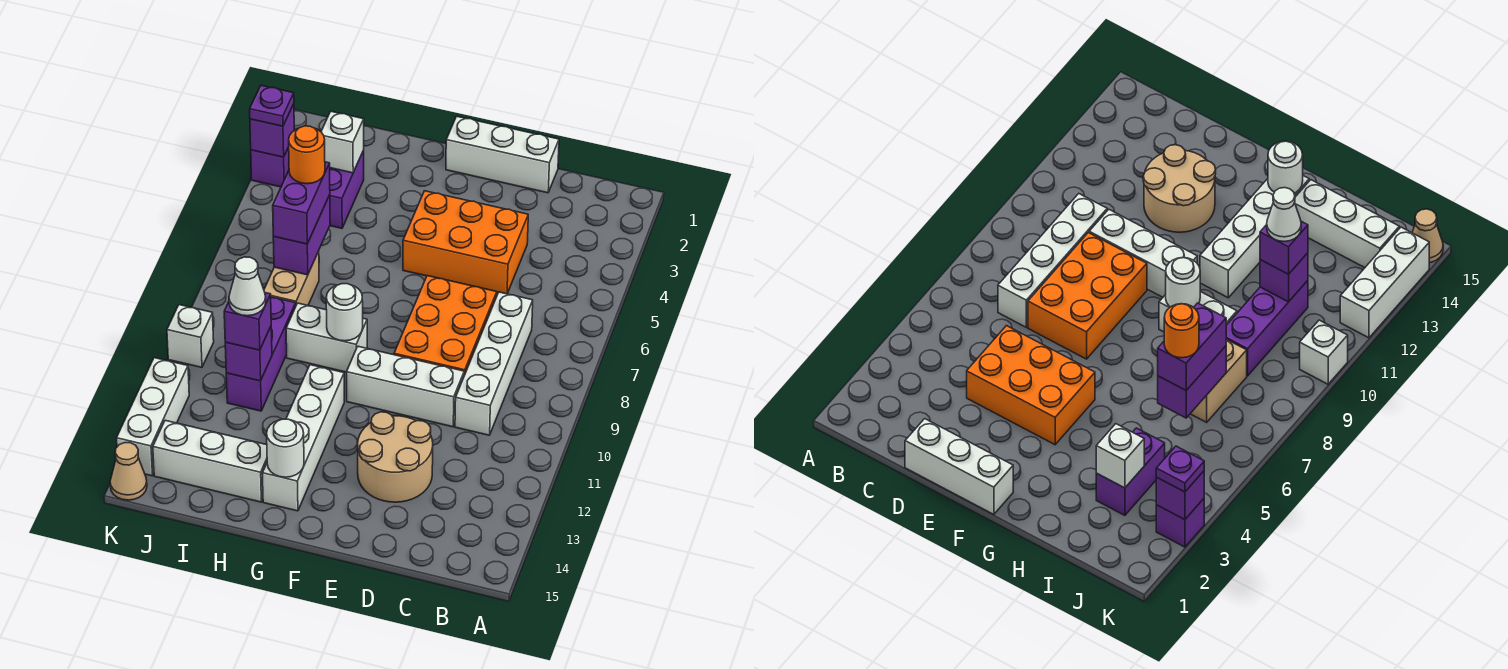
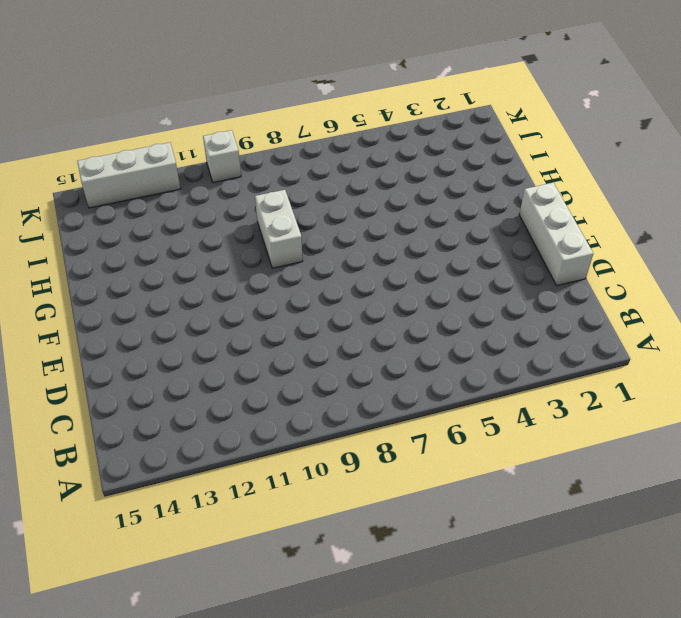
none -> white brick C7:C10 level 1
none -> orange brick D4:F5 level 1
none -> orange brick D7:E9 level 1

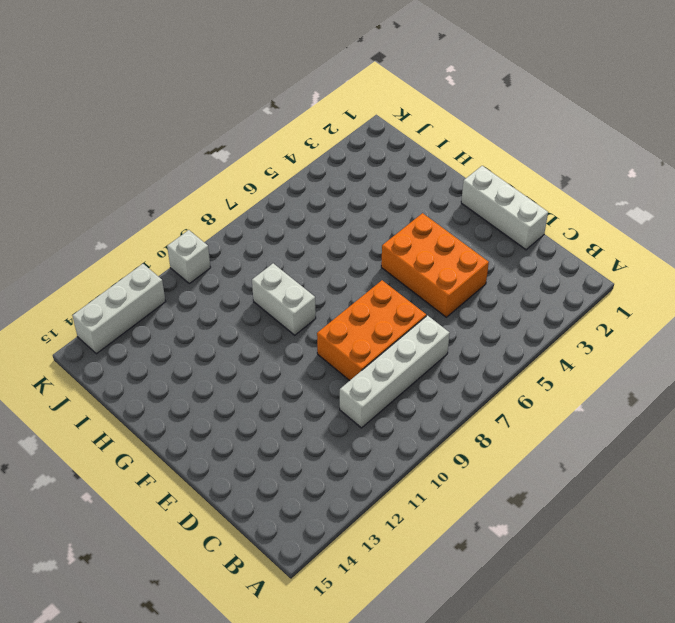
none -> white brick D10:F10 level 1
none -> tan round brick D12:E13 level 1
none -> white brick G11:G14 level 1

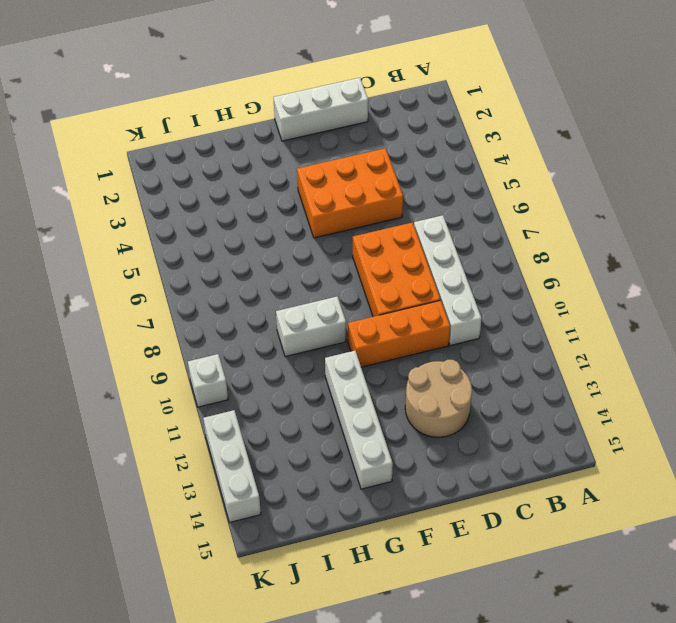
orange brick D10:F10 level 1 -> white brick D10:F10 level 1
none -> white brick H14:J14 level 1
none -> purple brick I3:I4 level 1
none -> tan brick I7:I8 level 1

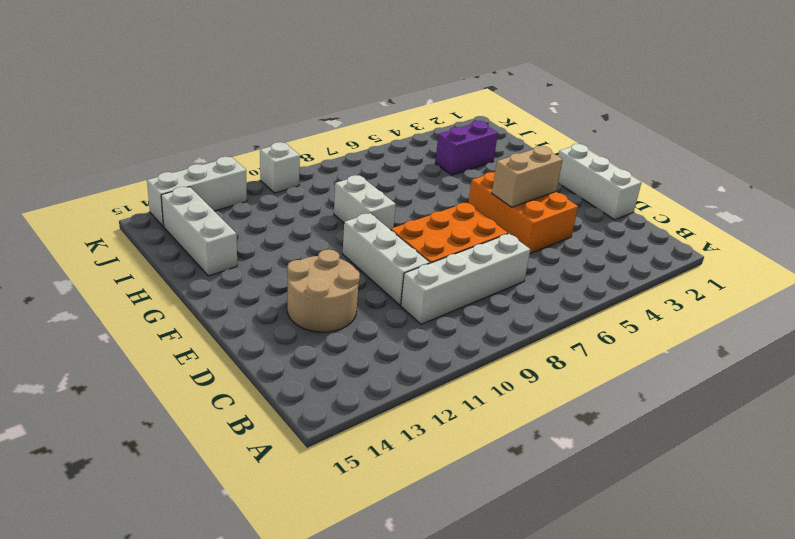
tan brick E4:E5 level 2 -> tan brick I7:I8 level 1
none -> white brick G11:G14 level 1
none -> purple brick I9:I11 level 1
none -> purple brick K3 level 1

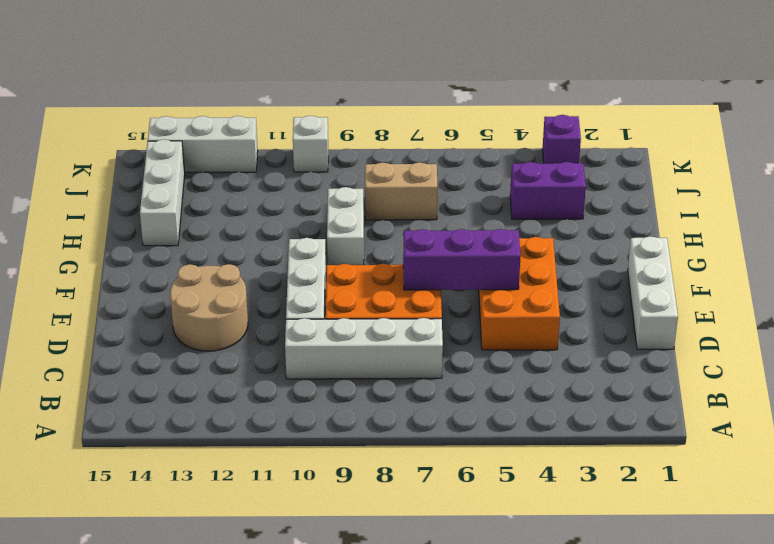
purple brick E5:E7 level 2 -> purple brick I9:I11 level 1
none -> white brick G11:G14 level 1
none -> tan cone K15 level 1
none -> white round brick G9 level 2

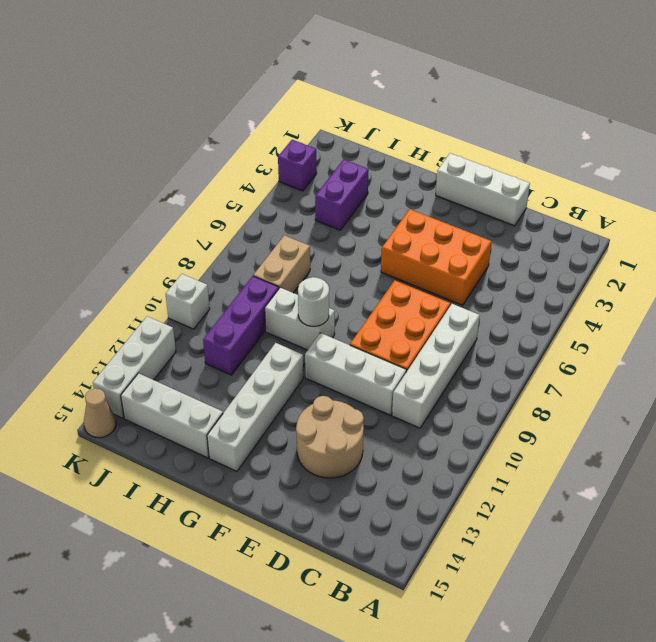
none -> white round brick G14 level 2
none -> white brick I3 level 2
none -> purple brick I6:I7 level 2

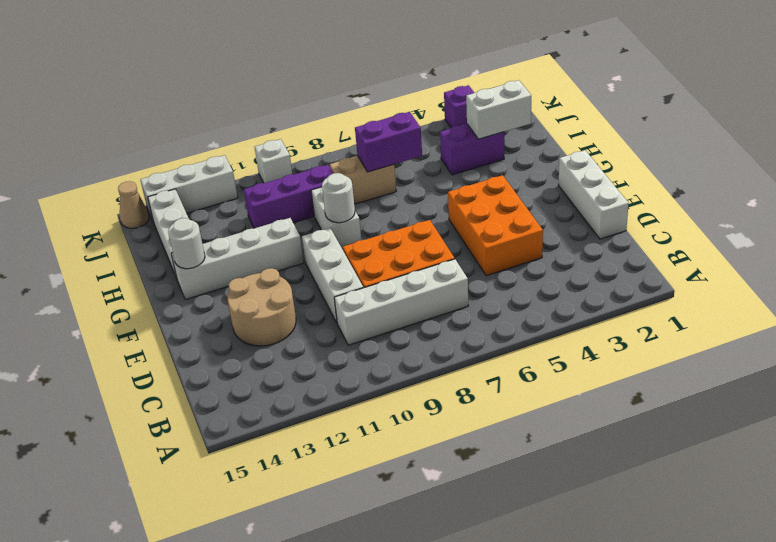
white brick I2:I3 level 2 -> white brick I3 level 2
none -> purple brick I11 level 2
none -> purple brick K3 level 2
none -> purple brick I6:I7 level 3

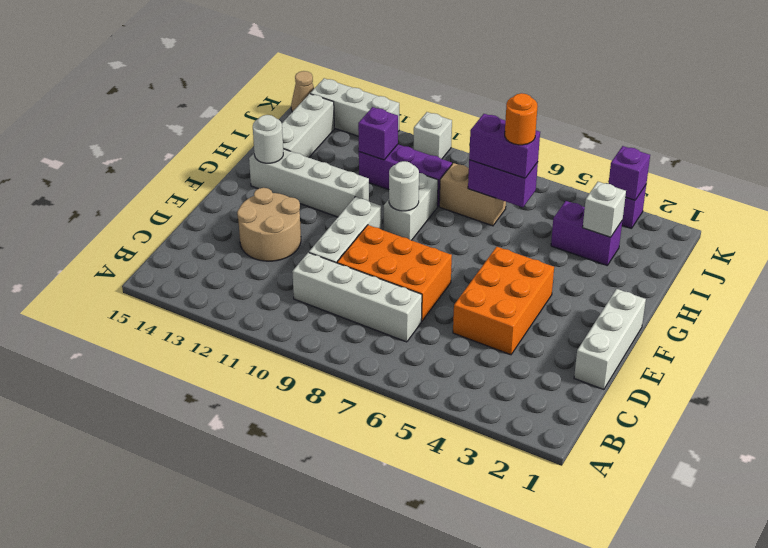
none -> purple brick I11 level 3
none -> purple plate K3 level 3
none -> white cone I11 level 4

